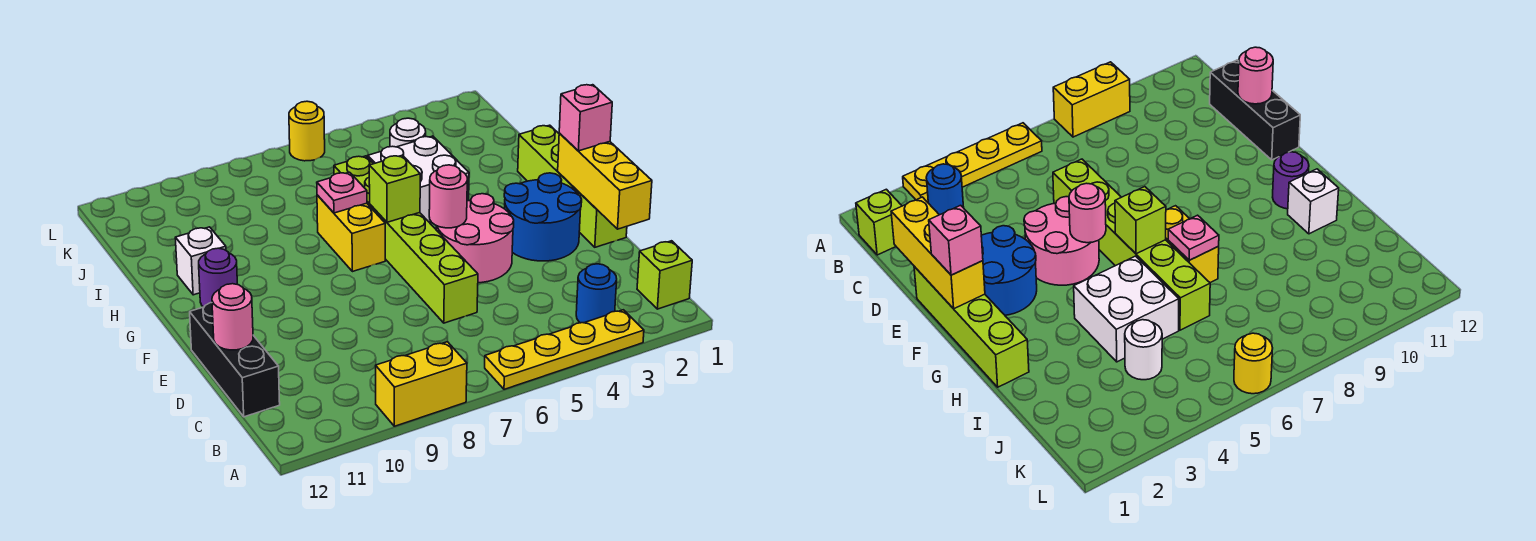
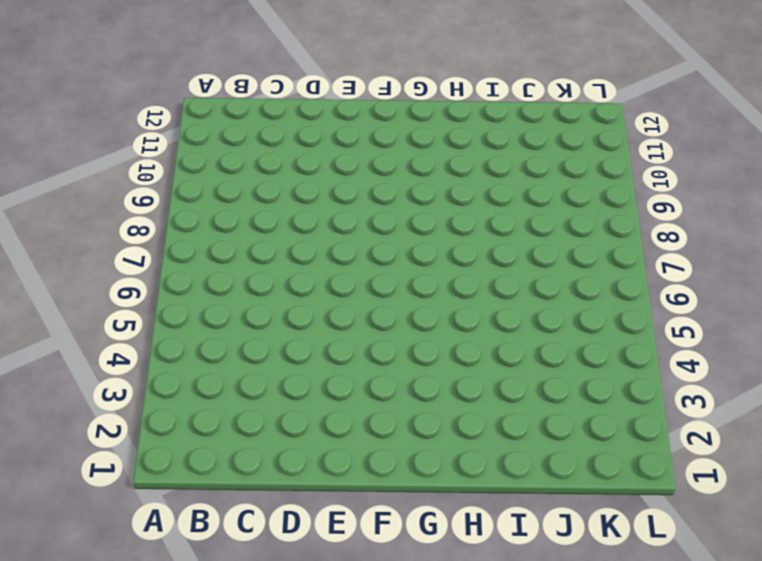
none -> yellow plate A3:A6 level 1
none -> yellow brick A8:A9 level 1
none -> lime brick B1 level 1

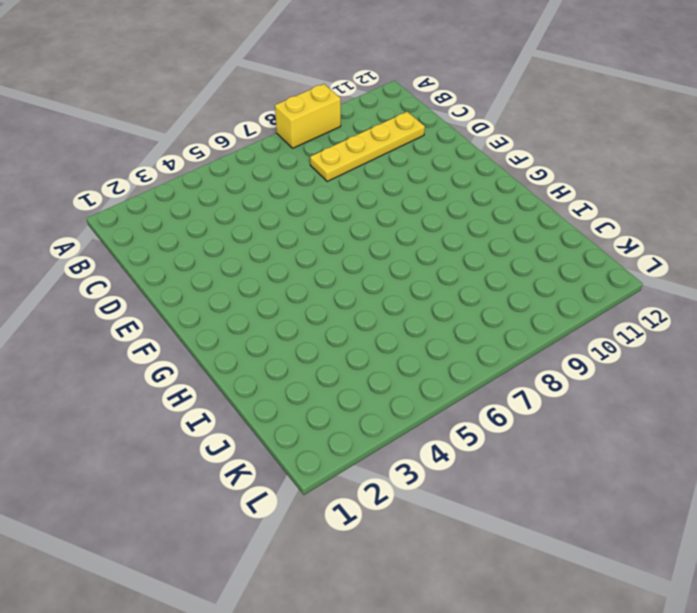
yellow plate C8:C11 level 1 -> yellow plate A3:A6 level 1
none -> lime brick B1 level 1
none -> blue round brick B3 level 1
none -> black brick C12:E12 level 1

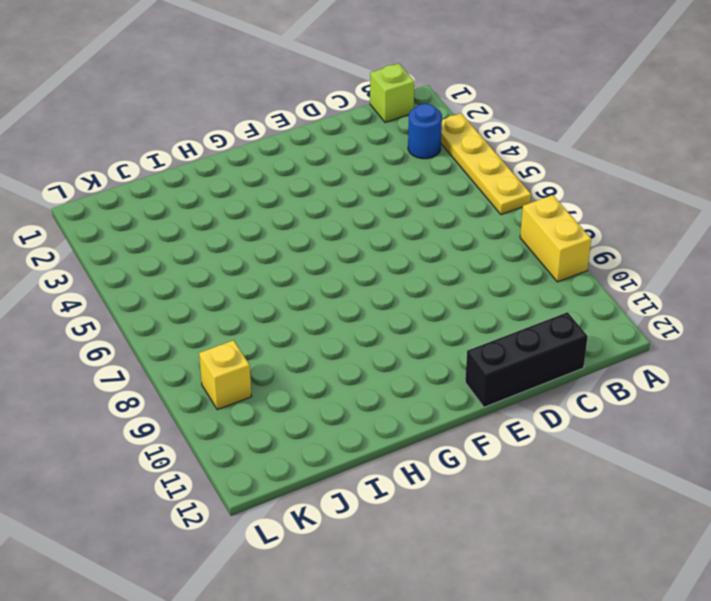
yellow brick K9 level 1 -> none
none -> lime brick D6:I6 level 1
none -> lime brick E1:H1 level 1
none -> blue round brick E2:F3 level 1

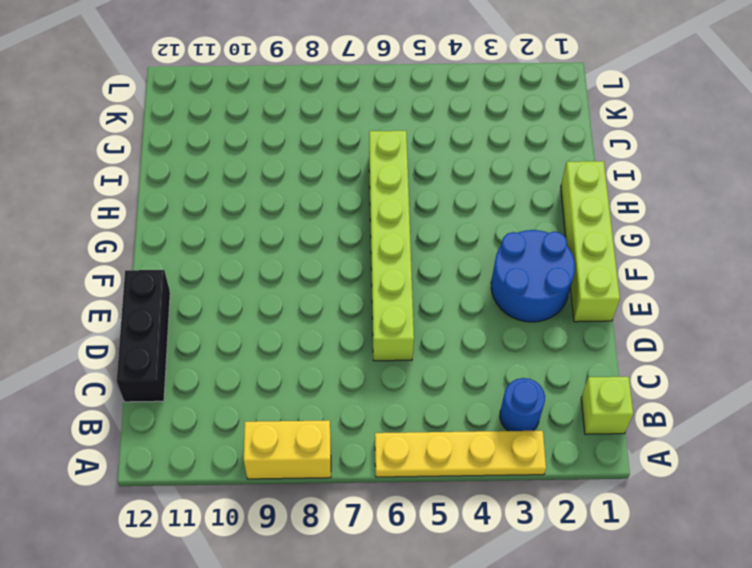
none -> pink round brick E4:F5 level 1
none -> yellow brick G7:H7 level 1
none -> purple round brick G11 level 1

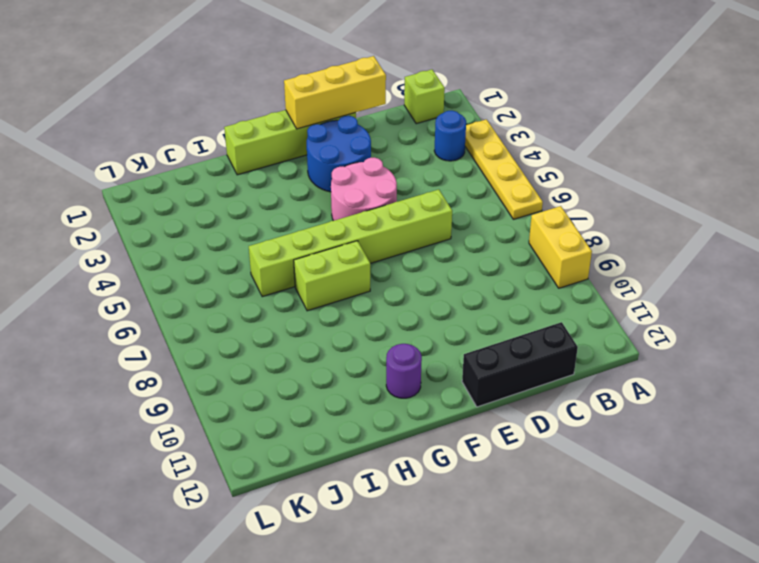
lime brick G7:H7 level 1 -> yellow brick G7:H7 level 1
none -> white brick H4:I5 level 1
none -> white brick H11 level 1
none -> white round brick J4 level 1

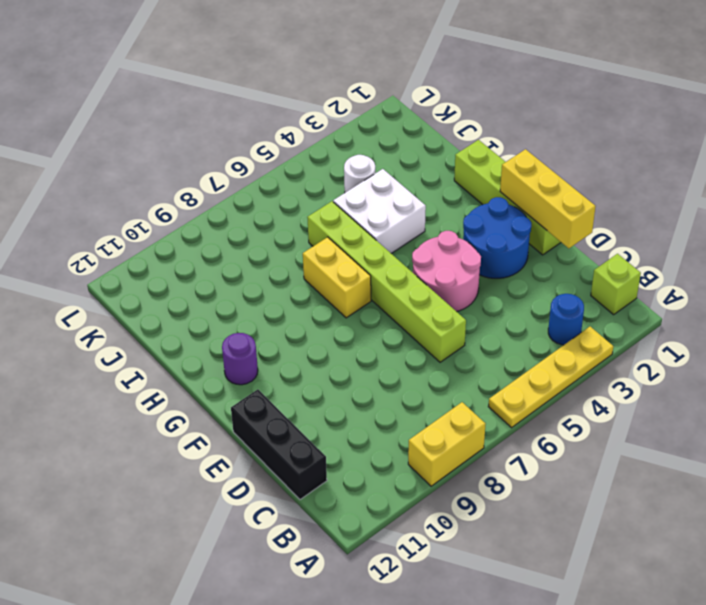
none -> white brick H11 level 1
none -> yellow round brick L6 level 1
none -> pink round brick D12 level 2

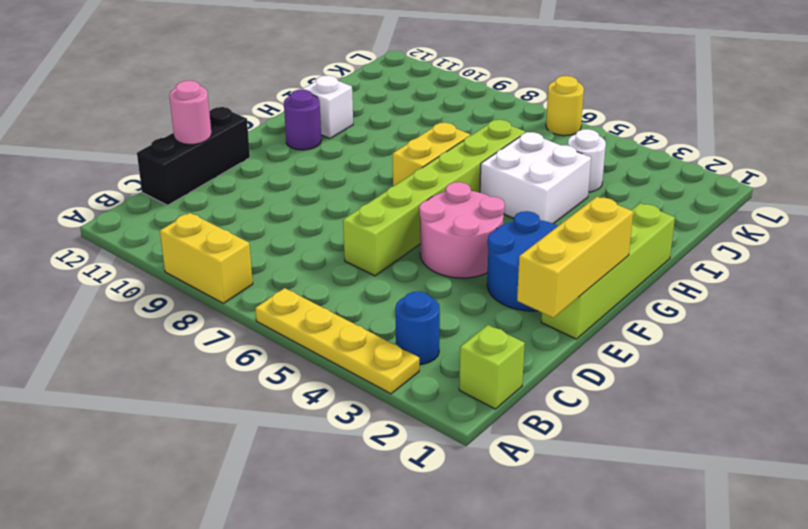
none -> pink round brick F5 level 2
none -> lime brick G6 level 2
none -> pink plate H7 level 2

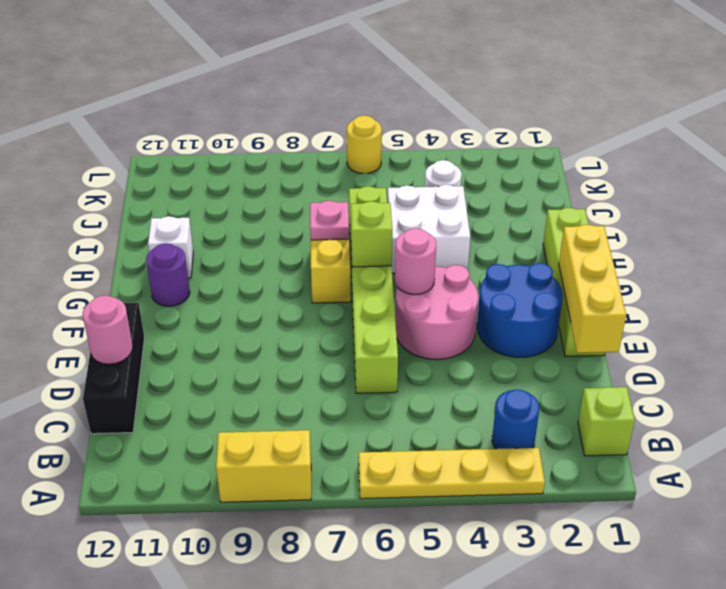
none -> pink brick F1 level 3

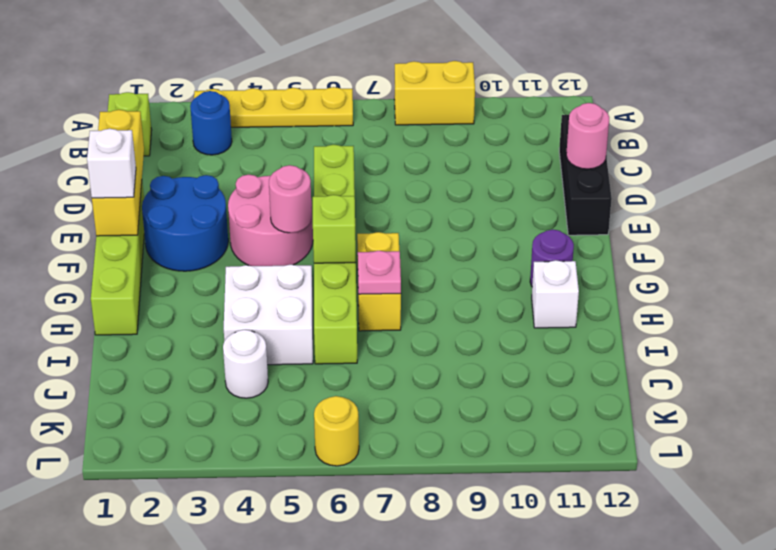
white brick F1 level 3 -> pink brick F1 level 3

